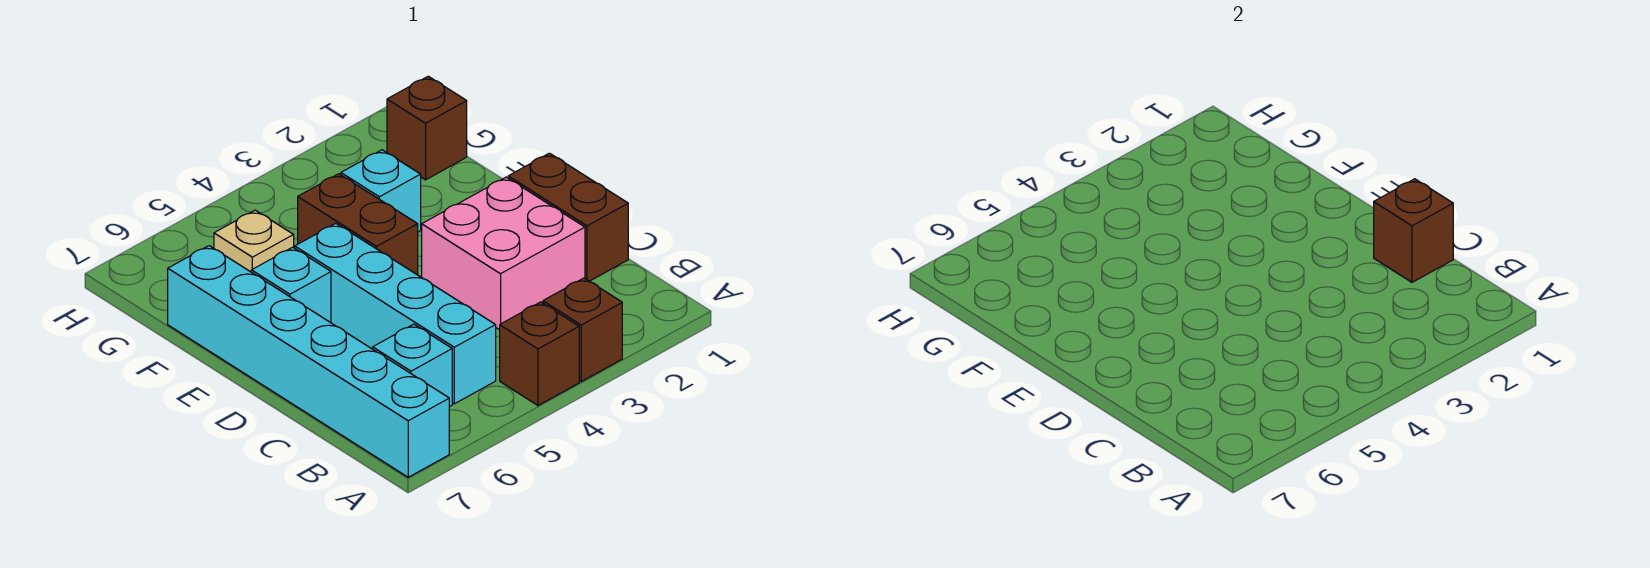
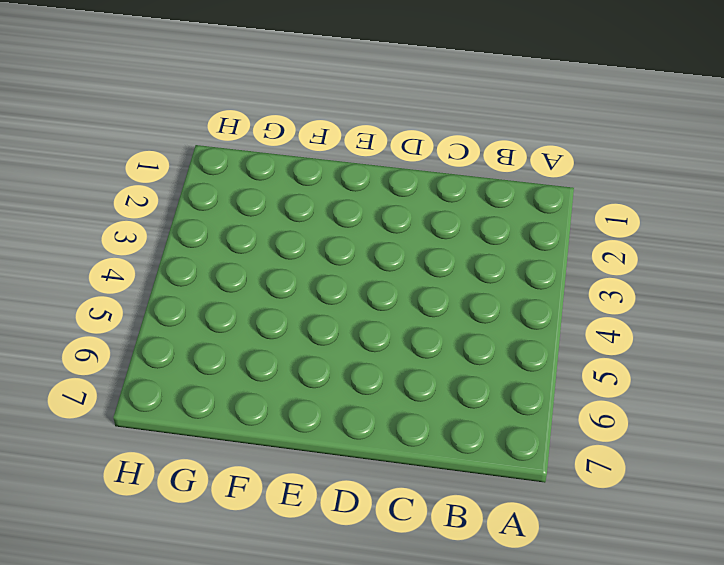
none -> brown brick A3 level 1
none -> brown brick A4 level 1
none -> cyan brick A7:F7 level 1

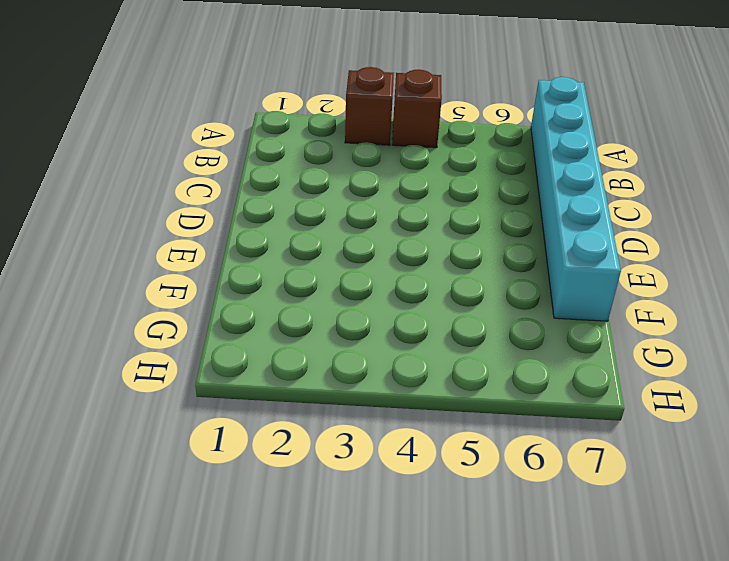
none -> cyan brick B5:E5 level 1
none -> cyan brick B6 level 1
none -> brown brick C1:D1 level 1

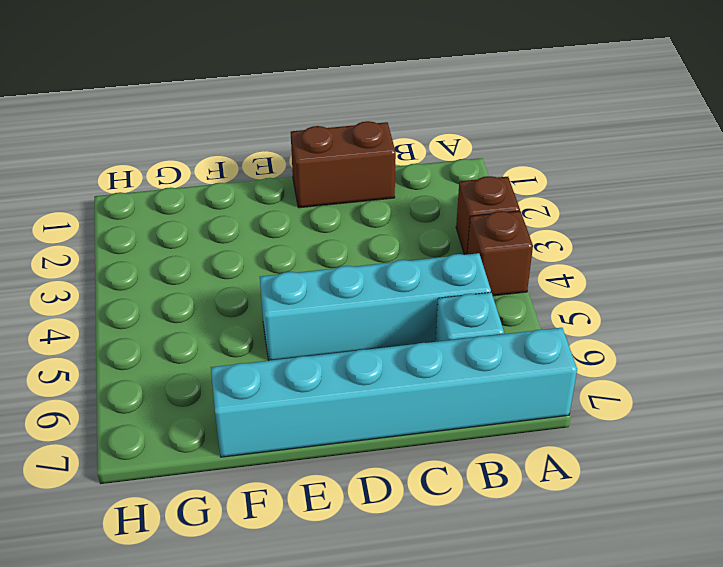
none -> pink brick C2:D3 level 1
none -> brown brick E4:F4 level 1
none -> cyan brick E6 level 1

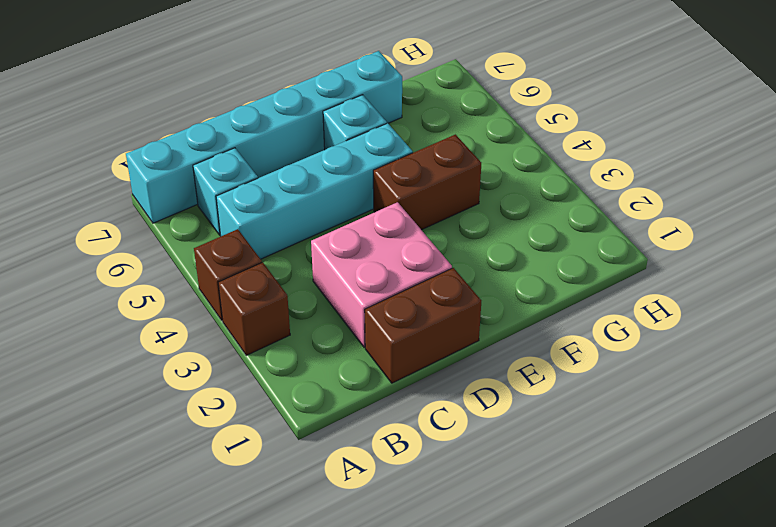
none -> cyan brick F3 level 1
none -> brown brick G1 level 1
none -> tan plate G5 level 1

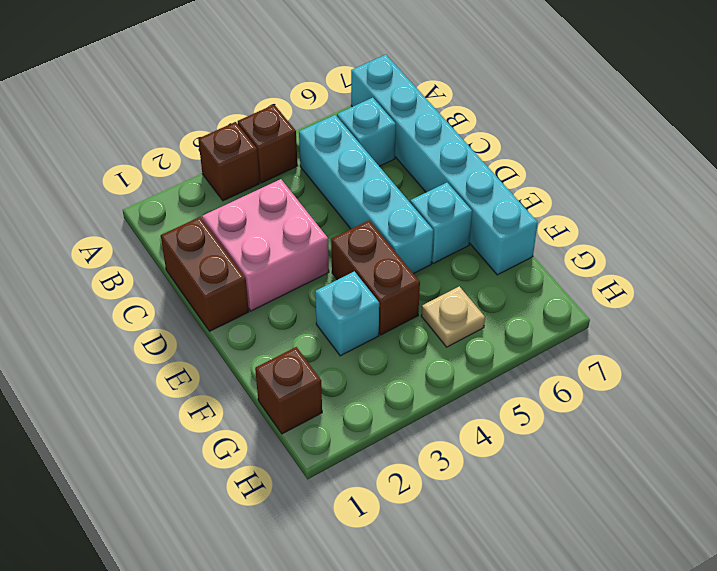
none -> brown brick C1 level 2

